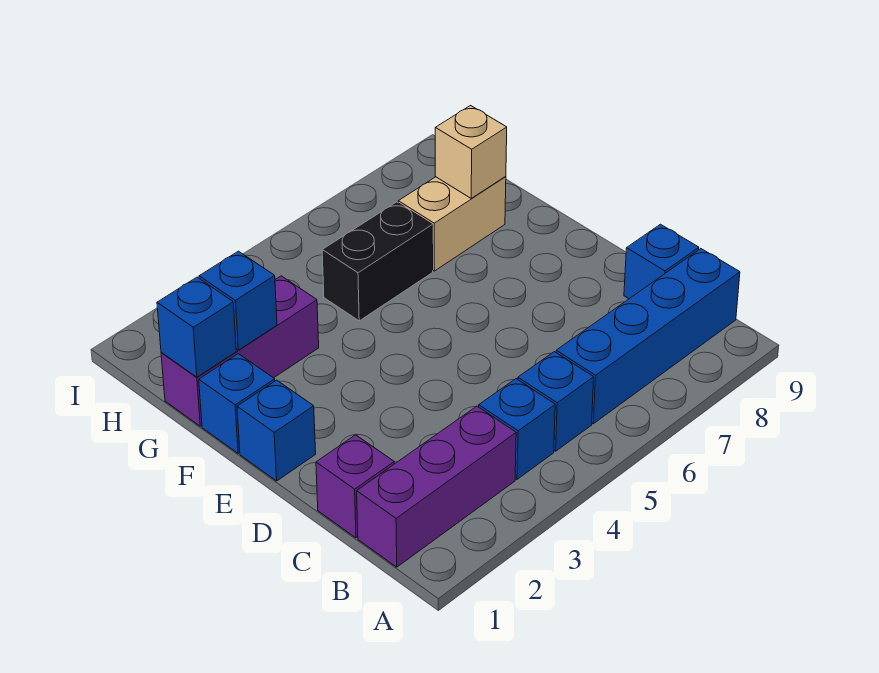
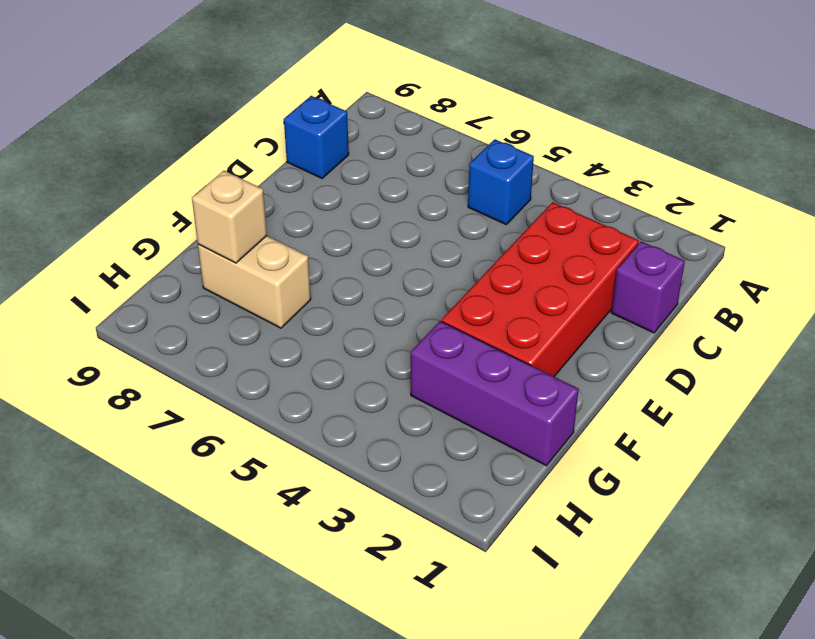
red brick C2:F3 level 1 -> none
none -> purple brick B1:B3 level 1
none -> blue brick B4 level 1
none -> blue brick B6:B9 level 1

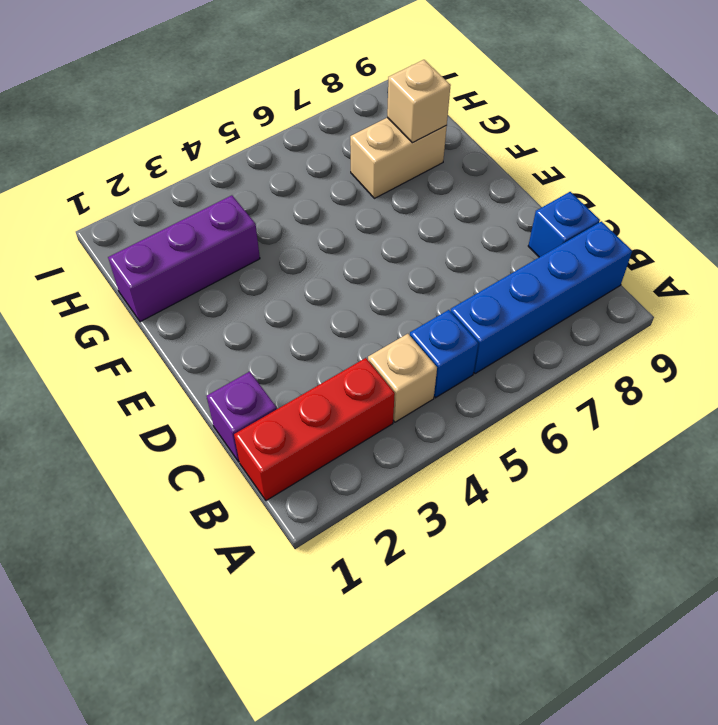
red brick B1:B3 level 1 -> purple brick B1:B3 level 1
tan brick B4 level 1 -> blue brick B4 level 1
none -> blue brick E1 level 1
none -> blue brick F1 level 1
none -> black brick G5:G6 level 1

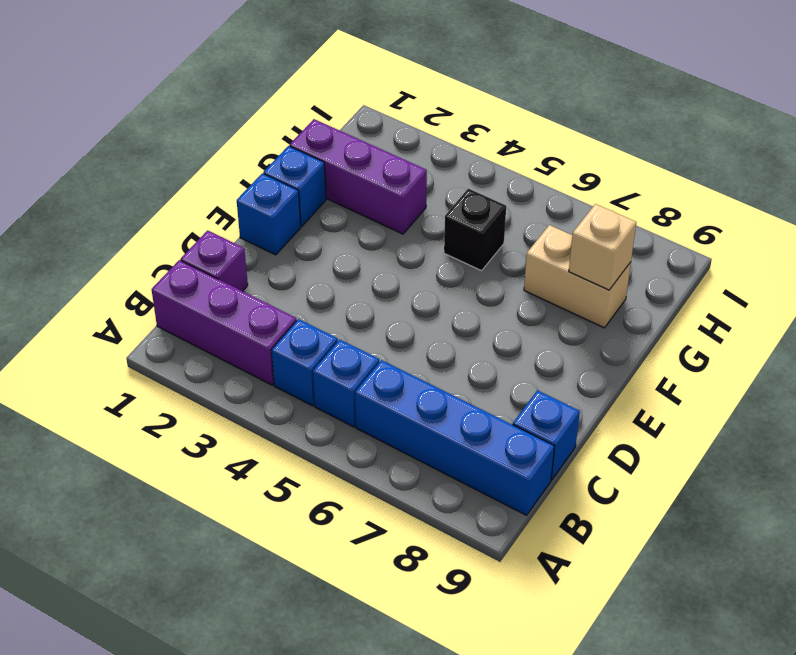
black brick G5 level 1 -> black brick G5:G6 level 1
none -> blue brick G1 level 2
none -> blue brick G2 level 2

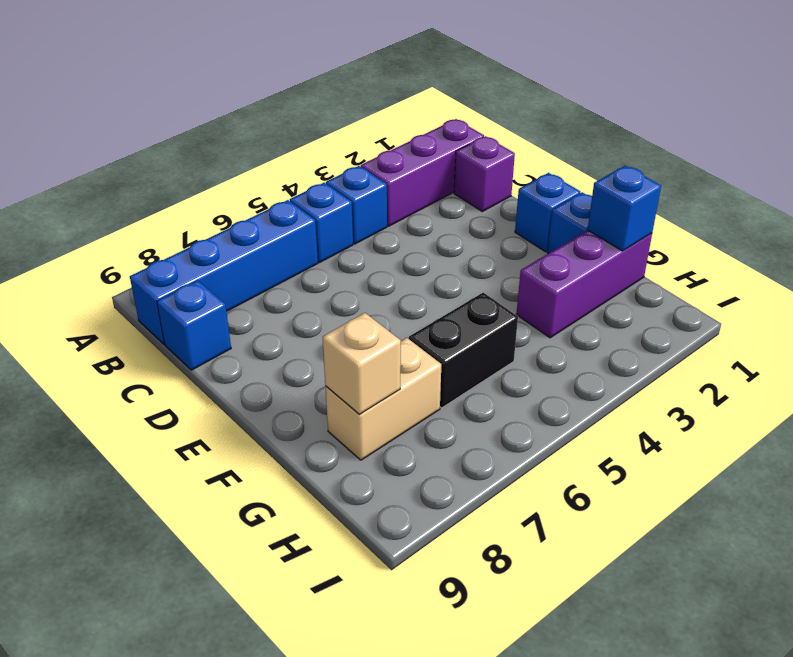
none -> blue brick G2 level 2

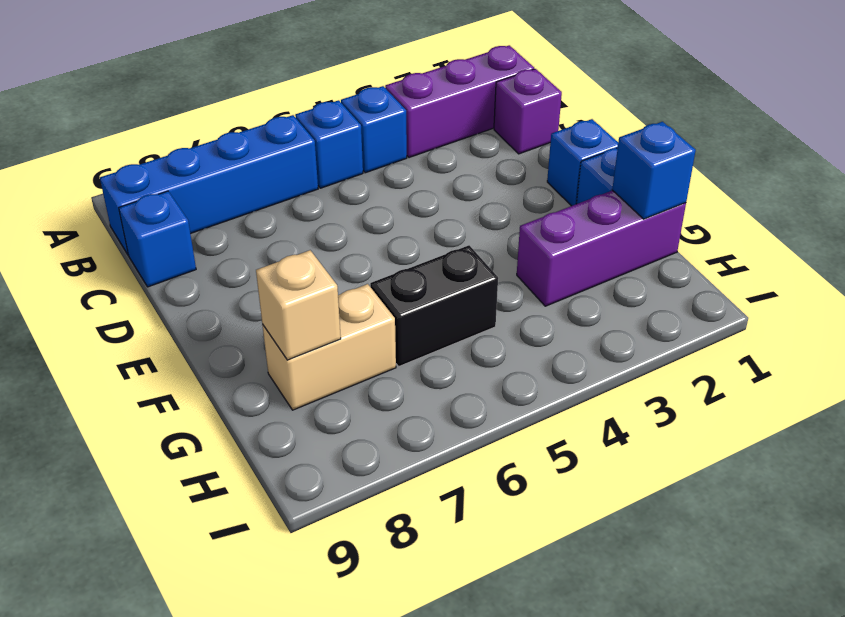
none -> blue brick G2 level 2

